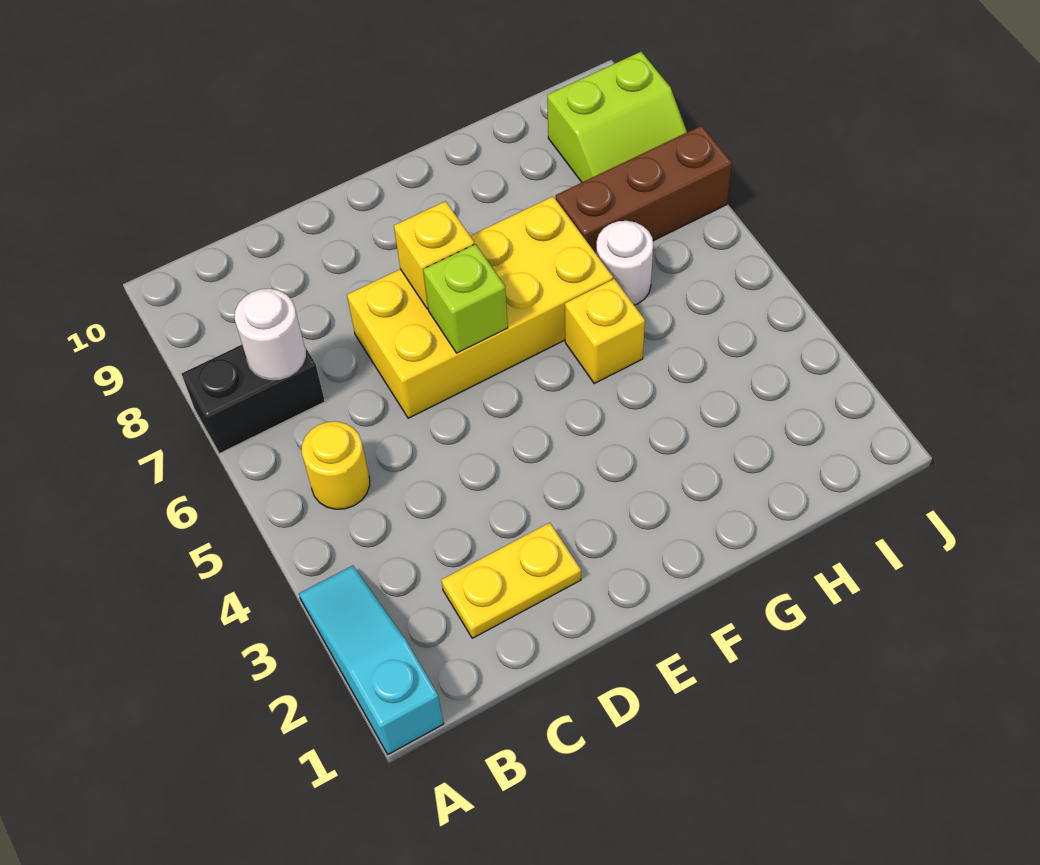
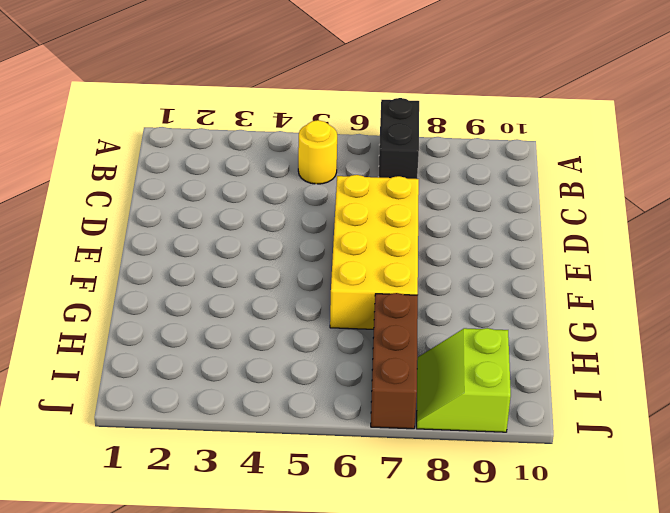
none -> cyan slope A1:A3 level 1 top 1
none -> yellow plate C2:D2 level 1
none -> yellow brick G5 level 1

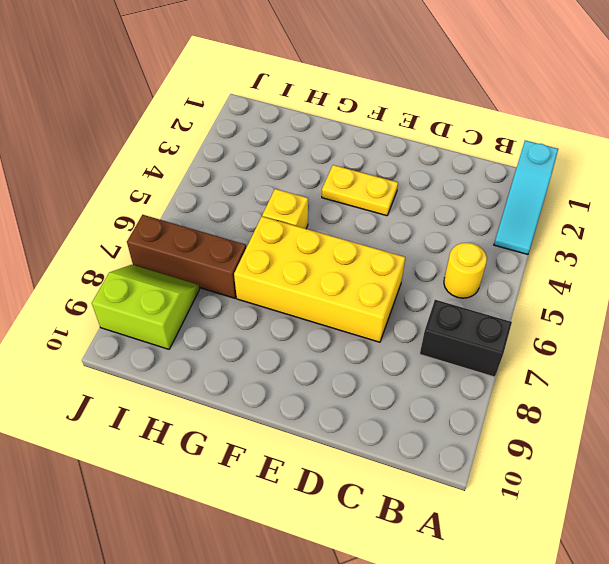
yellow plate E3:F3 level 1 -> yellow plate C2:D2 level 1
none -> white round brick H6 level 1
none -> white round brick B7 level 2
none -> lime brick E6 level 2

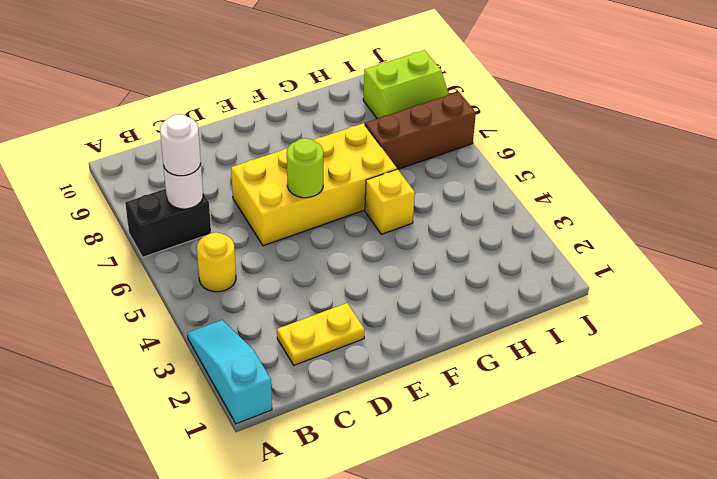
white round brick B7 level 3 -> white round brick H6 level 1
lime round brick E6 level 2 -> lime brick E6 level 2
none -> yellow brick E7 level 2

